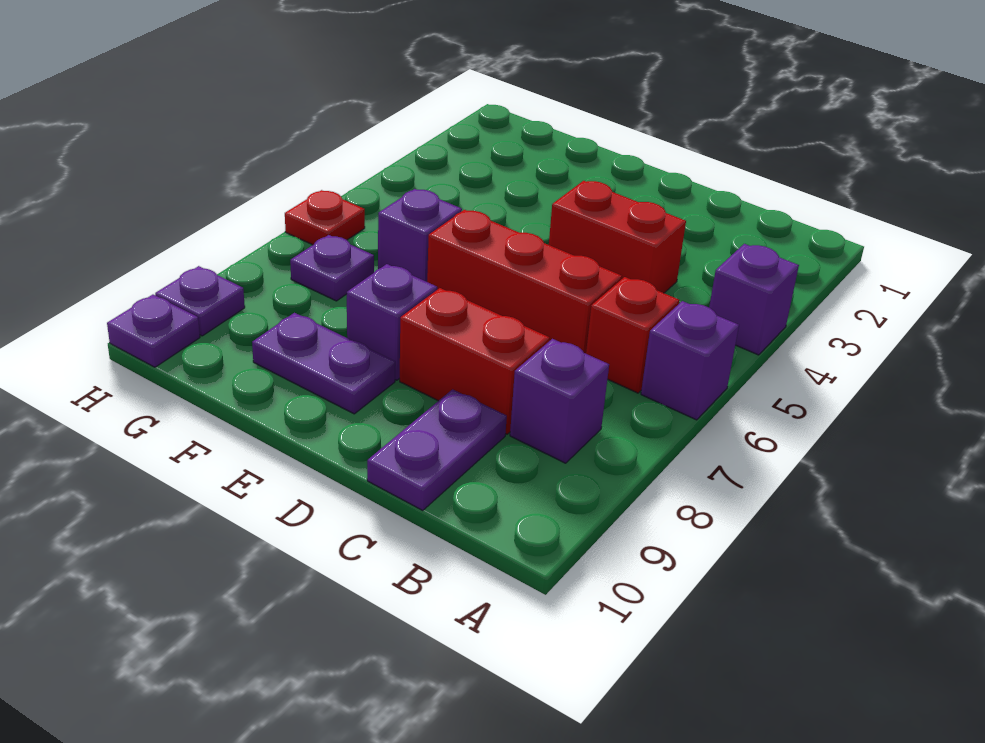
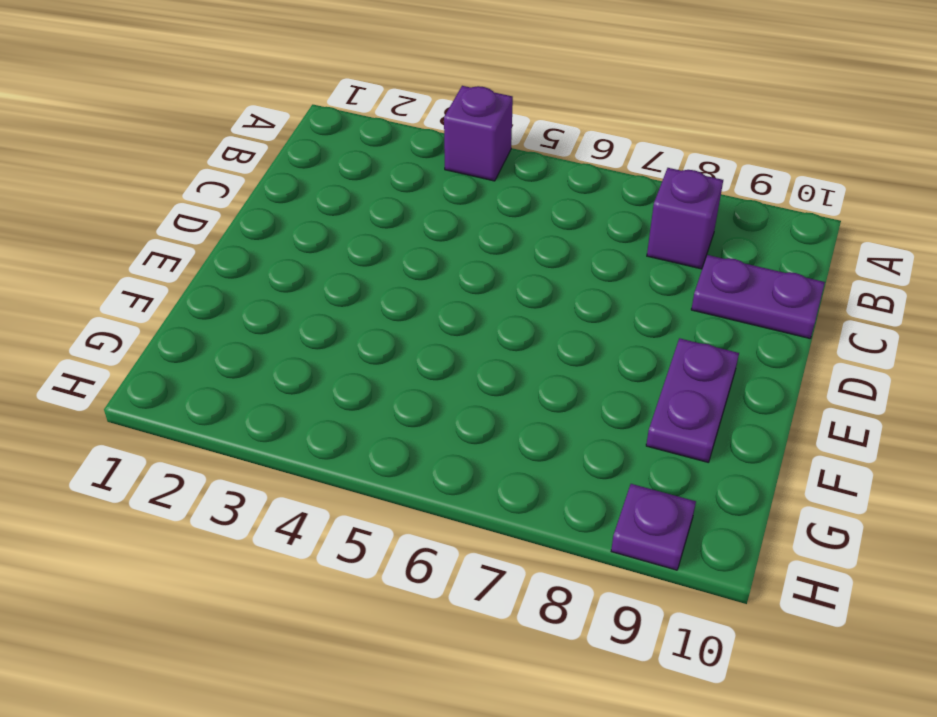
none -> purple brick A6 level 1
none -> red brick B6 level 1
none -> red brick C4:D4 level 1

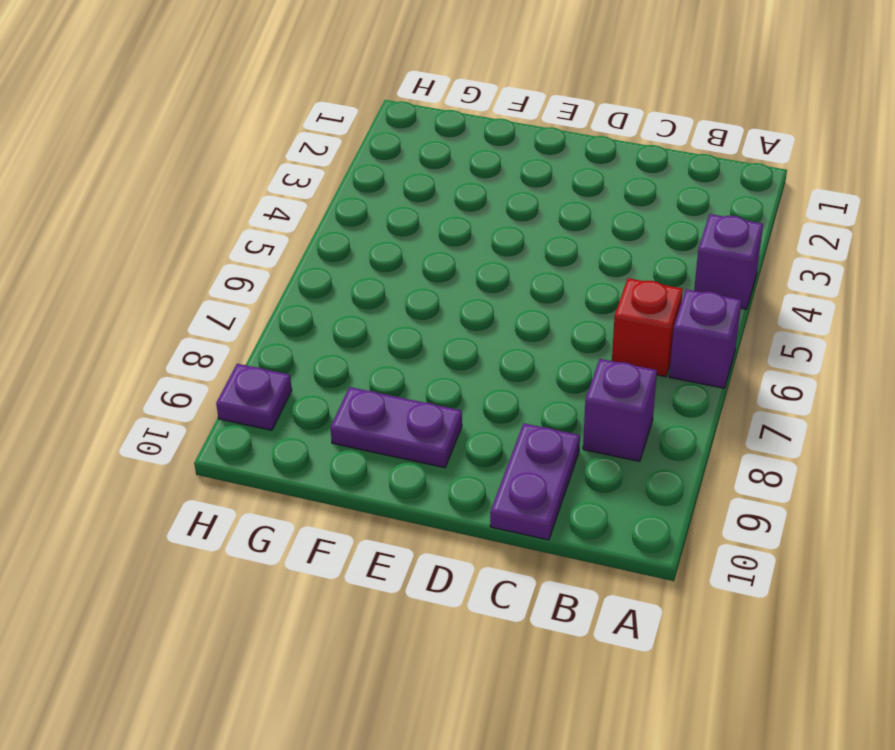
none -> red brick C4:D4 level 1
none -> red brick C6:E6 level 1
none -> red brick C8:D8 level 1

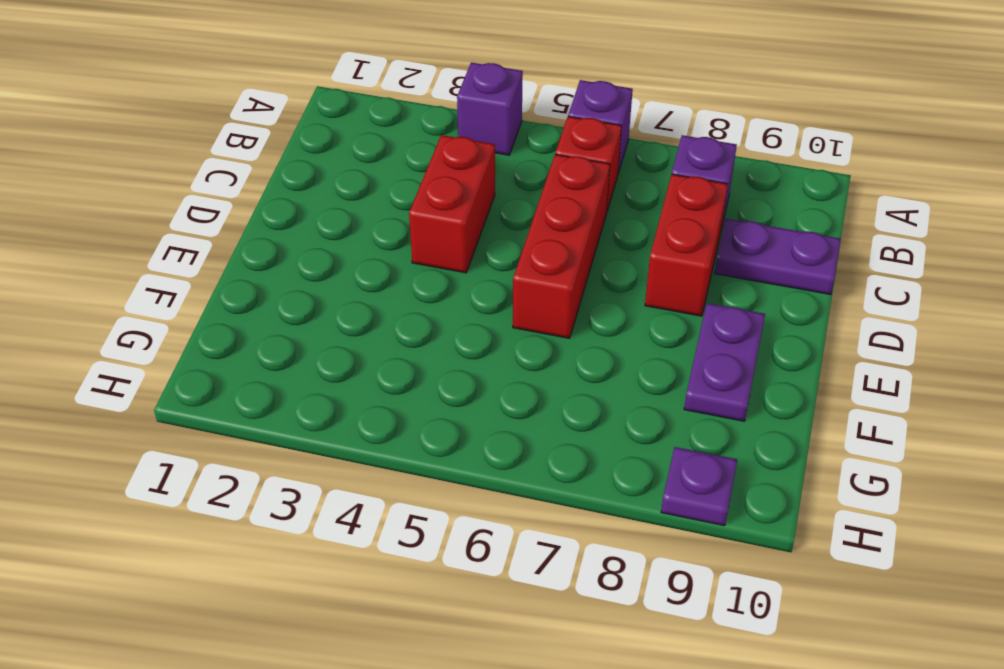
none -> purple brick E8 level 1
none -> purple brick F6 level 1
none -> purple plate G7 level 1

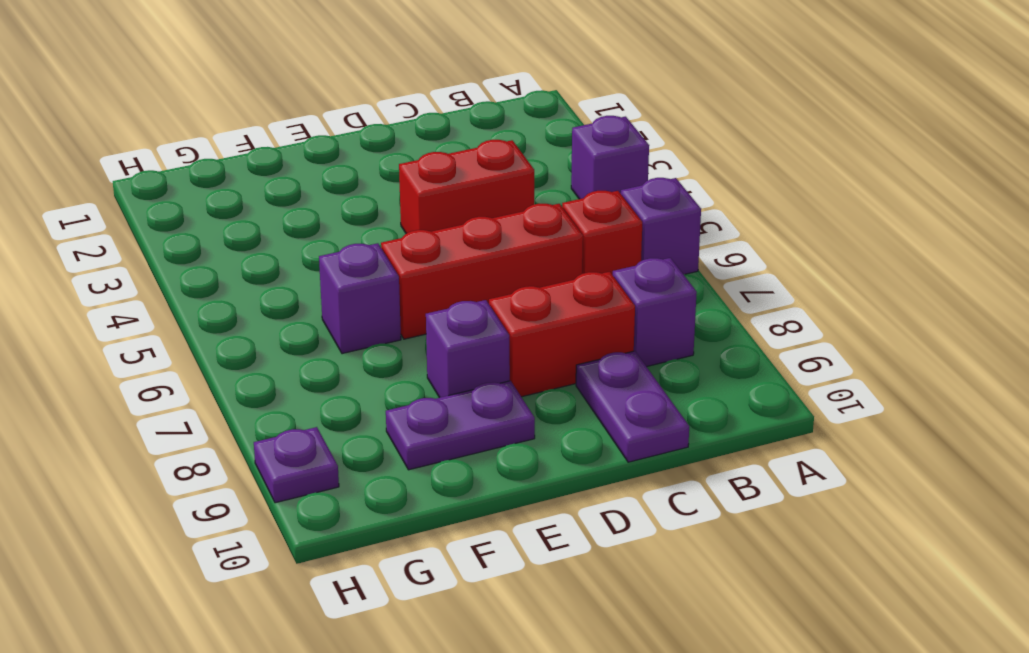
none -> purple plate G7 level 1
none -> red plate H6 level 1
none -> purple plate H10 level 1

